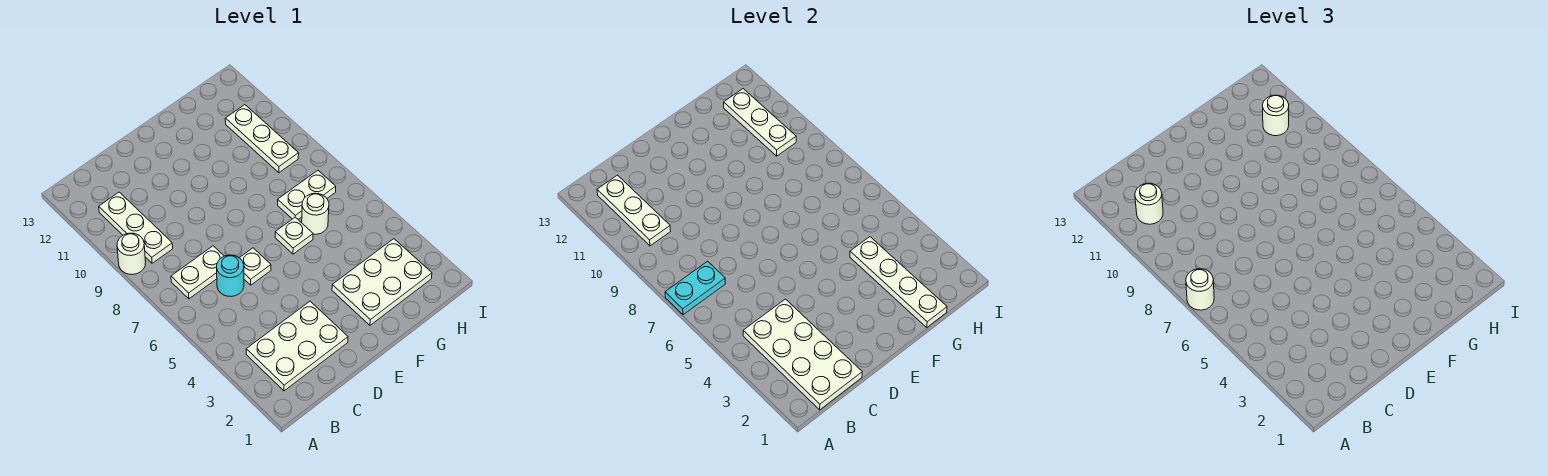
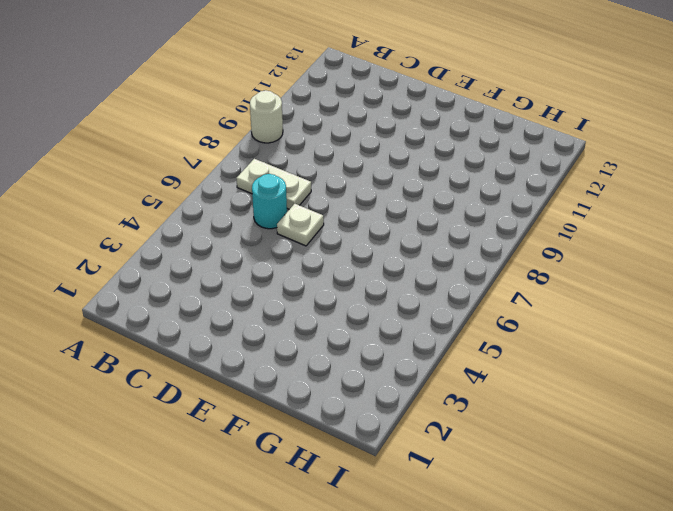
none -> white plate B2:D3 level 1
none -> white plate B9:B11 level 1
none -> white plate F2:H3 level 1

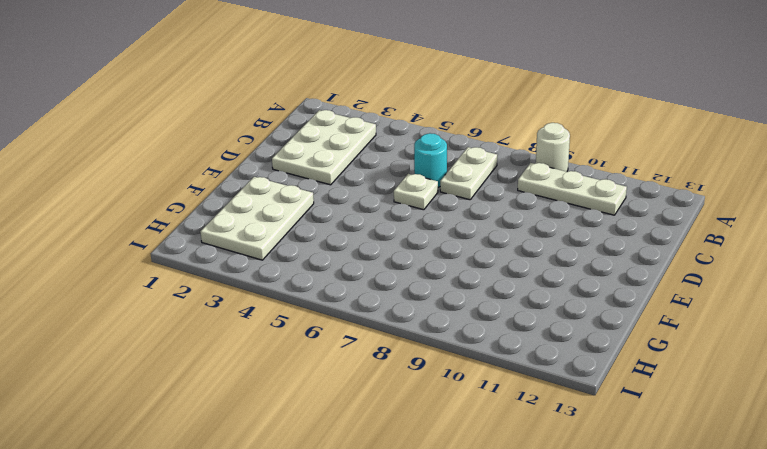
none -> white plate F6 level 1
none -> white round brick G6 level 1
none -> white plate G7:H7 level 1

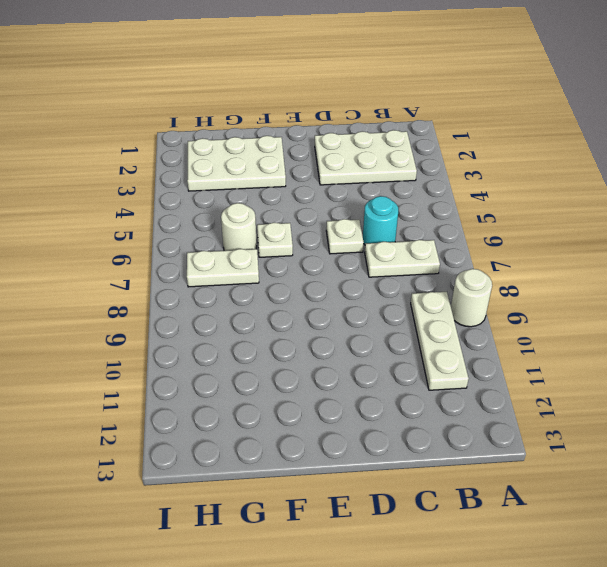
none -> white plate H9:H11 level 1
none -> cyan plate A7:B7 level 2
none -> white plate B1:C4 level 2

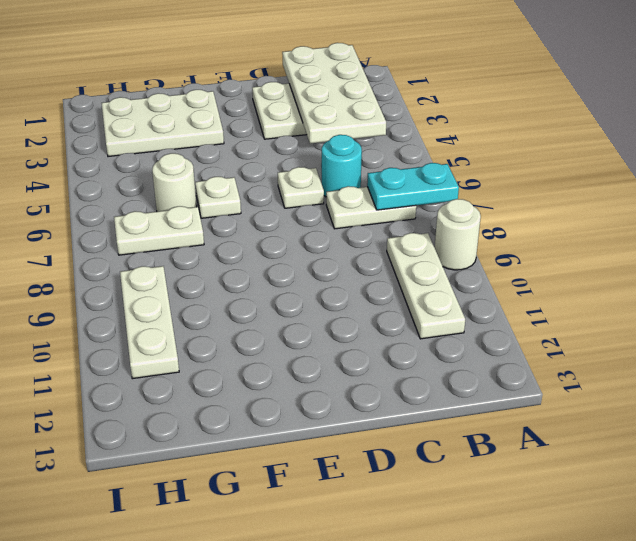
none -> white plate B10:B12 level 2
none -> white plate G1:G4 level 2
none -> white plate H10:H12 level 2

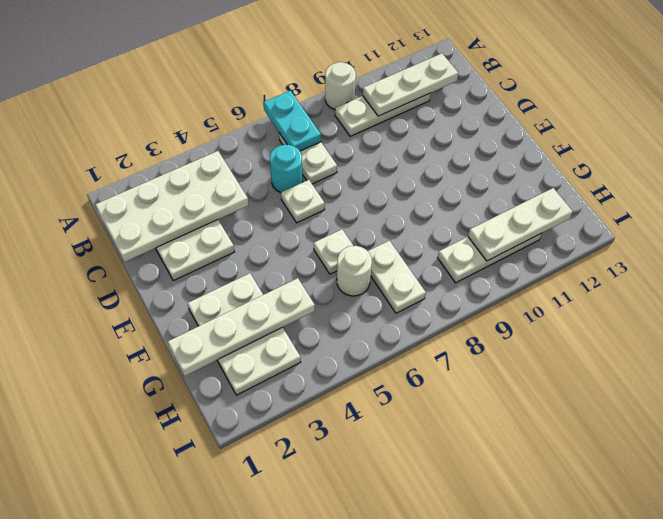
none -> white round brick A7 level 3
none -> white round brick B11 level 3
none -> white round brick H11 level 3

